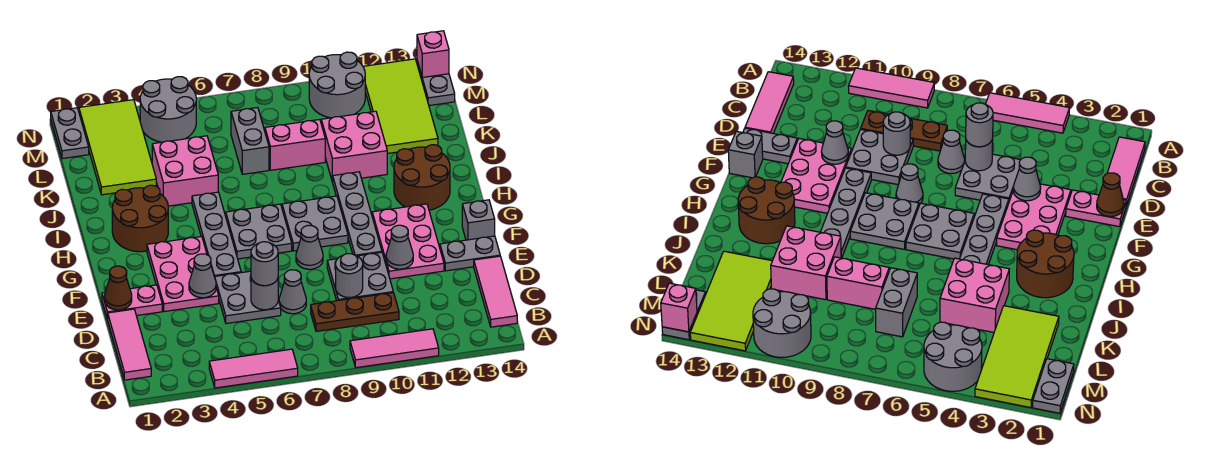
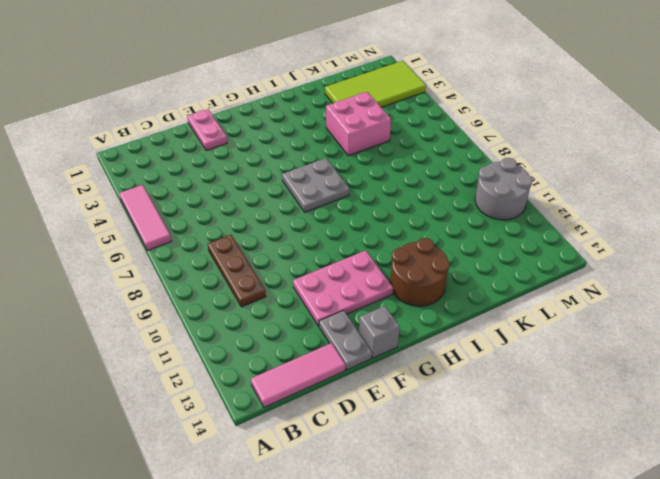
none -> pink tile A9:A11 level 1
none -> pink tile B1:D1 level 1
none -> grey plate D5:E6 level 1
none -> grey cone D7 level 1

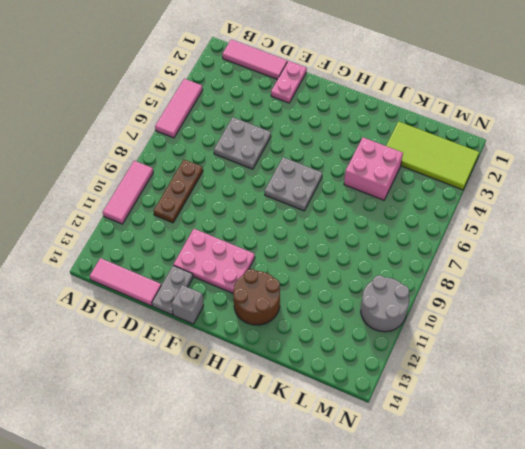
none -> grey cone D7 level 1
none -> grey plate D9:E10 level 1
none -> pink plate E3:G4 level 1
none -> grey plate F5:I5 level 1

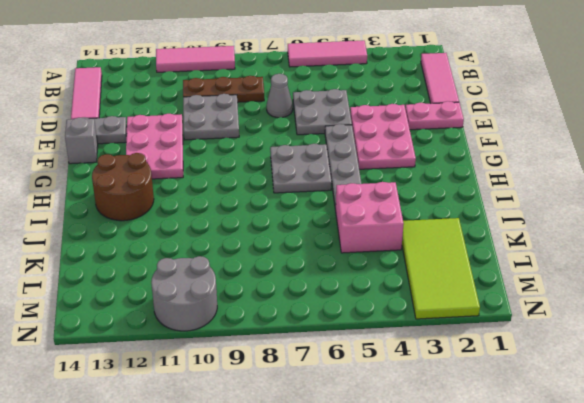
none -> grey cone F8 level 1
none -> grey plate F10:I10 level 1
none -> grey plate G8:H9 level 1
none -> brown round brick H2:I3 level 1

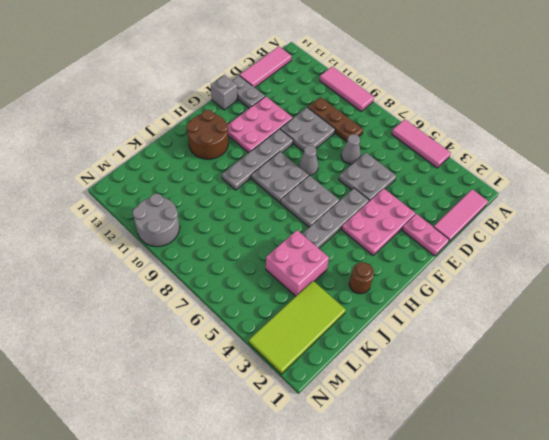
brown round brick I2 level 1 -> brown round brick H2:I3 level 1
none -> pink brick J10:K11 level 1
none -> grey brick K7:L7 level 1
none -> pink brick K8:K9 level 1
none -> lime tile K12:N13 level 1

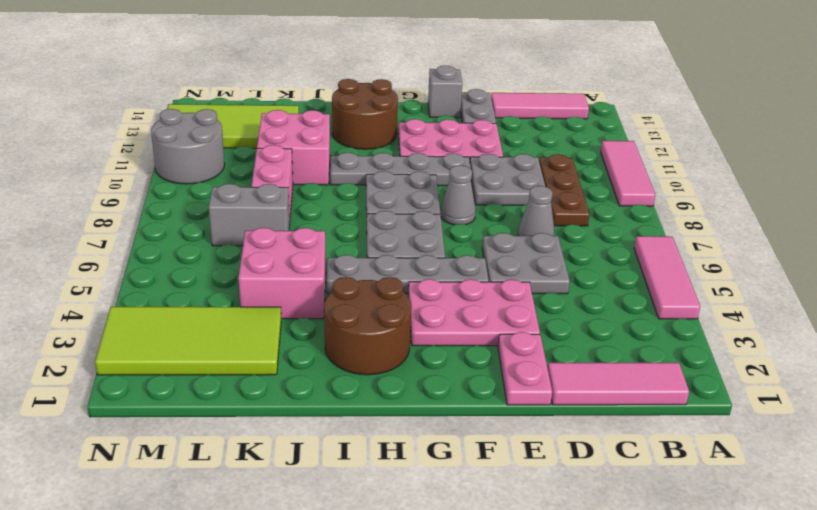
none -> grey plate M1:N1 level 1
none -> grey round brick M4:N5 level 1
none -> grey plate M14:N14 level 1
none -> grey round brick D6 level 2

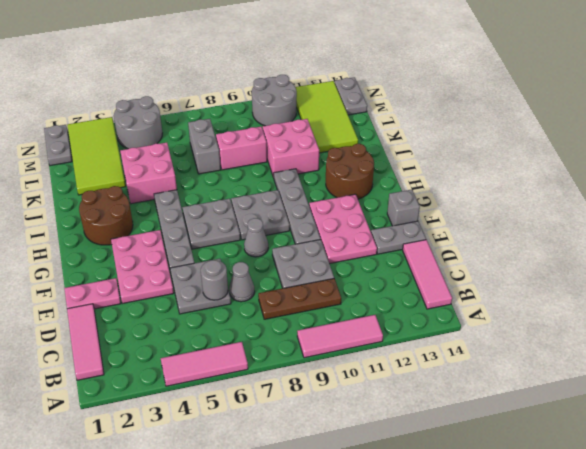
none -> grey round brick D9 level 2
none -> brown cone E1 level 2
none -> grey cone E4 level 2
none -> grey cone E11 level 2

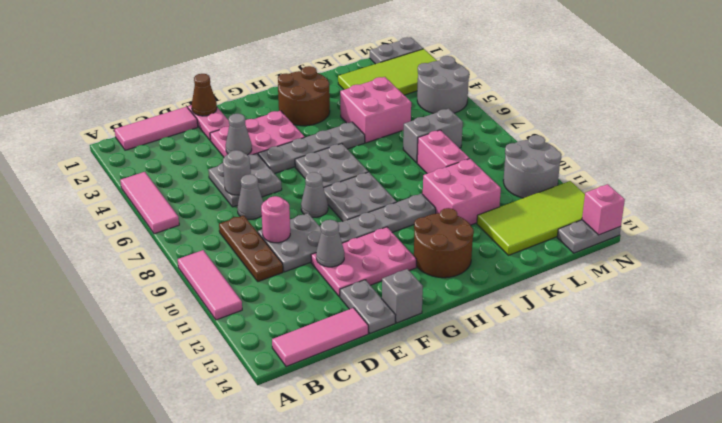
pink round brick D9 level 2 -> grey round brick D9 level 2
none -> grey round brick D6 level 3

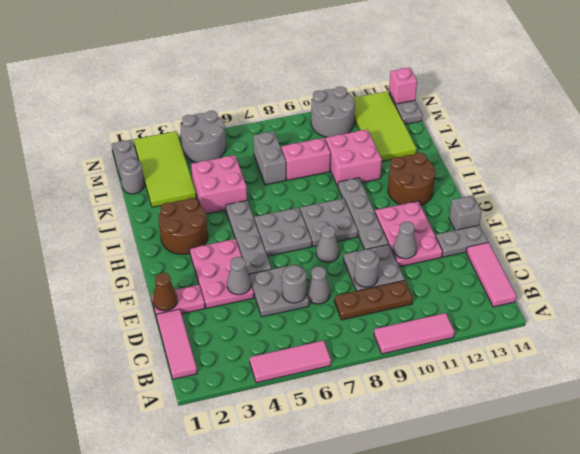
grey round brick L1 level 1 -> grey round brick D6 level 3

